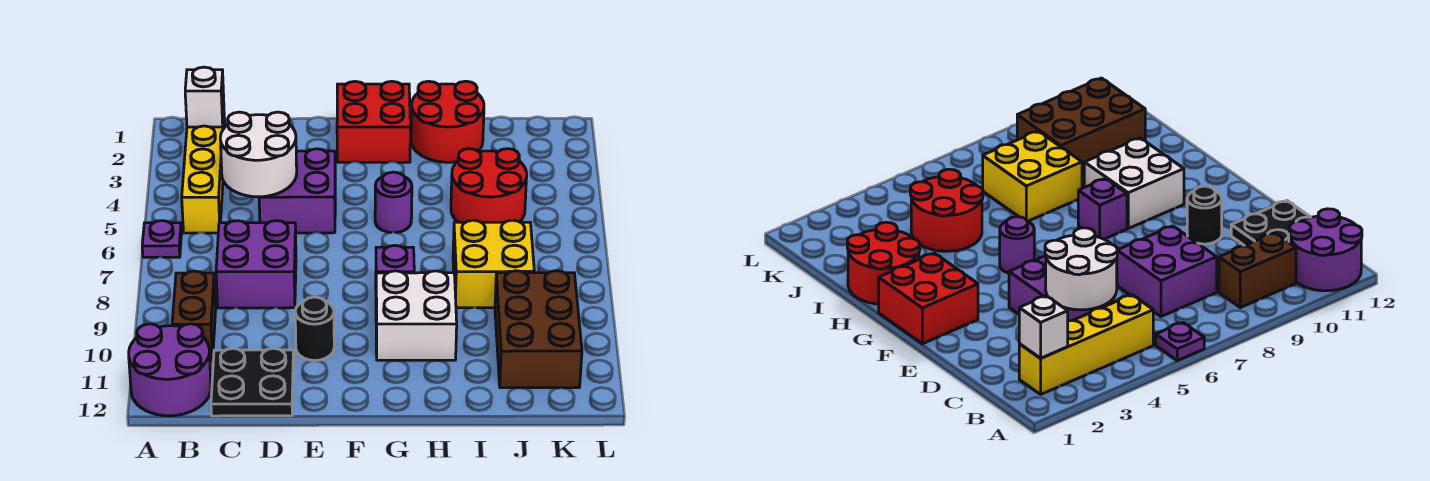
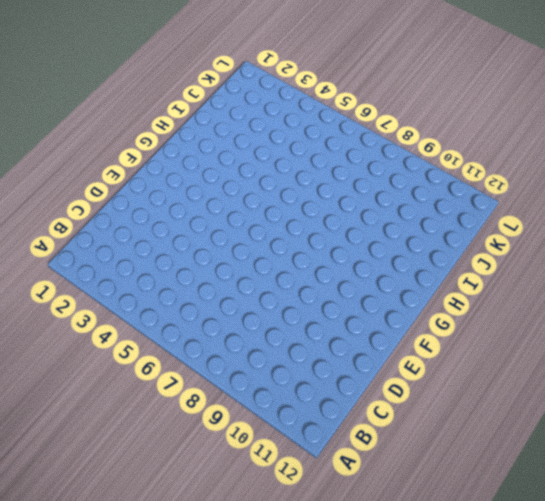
none -> purple plate A6 level 1
none -> purple round brick A11:B12 level 1
none -> yellow brick B2:B5 level 1

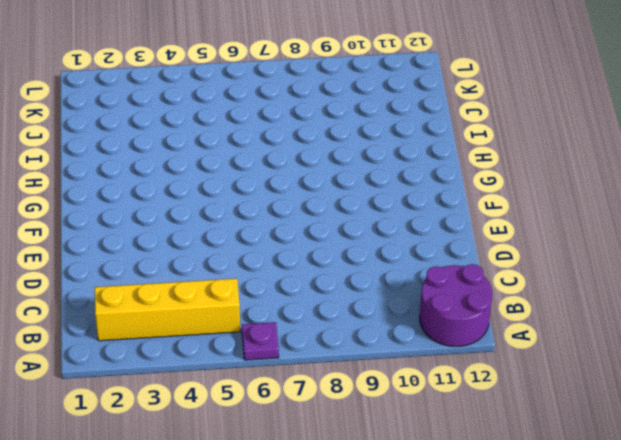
none -> brown brick B9:B10 level 1
none -> purple brick C7:D8 level 1
none -> black plate C11:D12 level 1

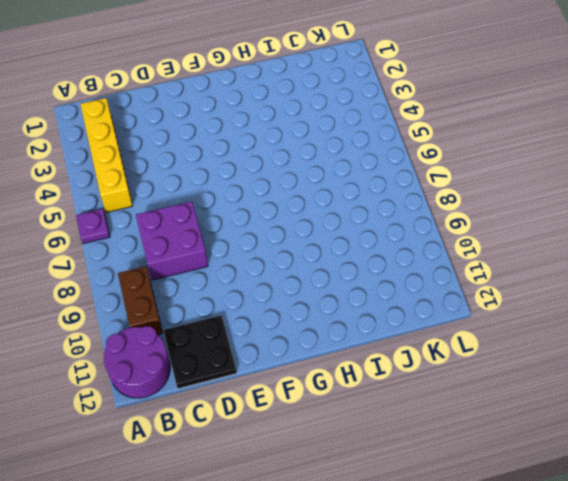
none -> purple brick D4:E5 level 1
none -> black round brick E10 level 1
none -> red brick F1:G2 level 1

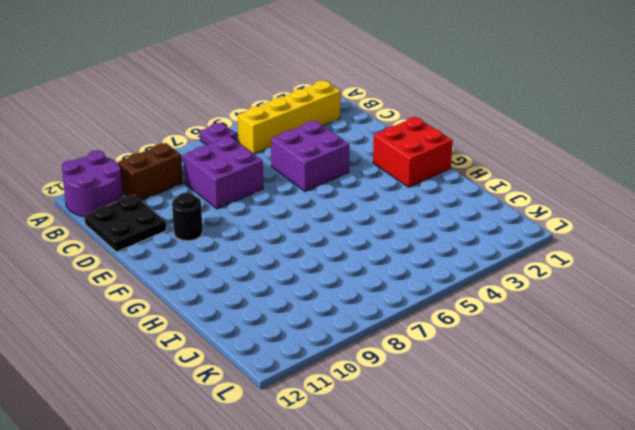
none -> purple round brick G5 level 1
none -> purple brick G8 level 1
none -> white brick G9:H10 level 1

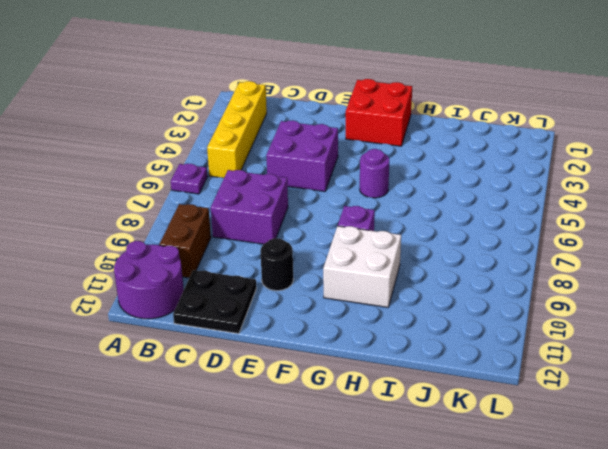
none -> red round brick H1:I2 level 1
none -> red round brick I4:J5 level 1
none -> yellow brick I7:J8 level 1

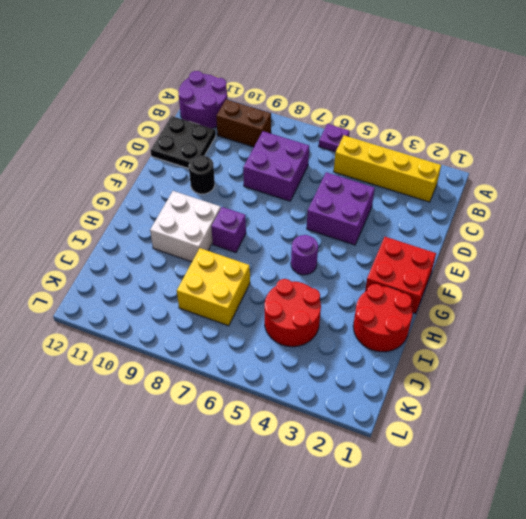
none -> brown brick J9:K11 level 1
none -> white brick B2 level 2
none -> white round brick C4:D5 level 2

